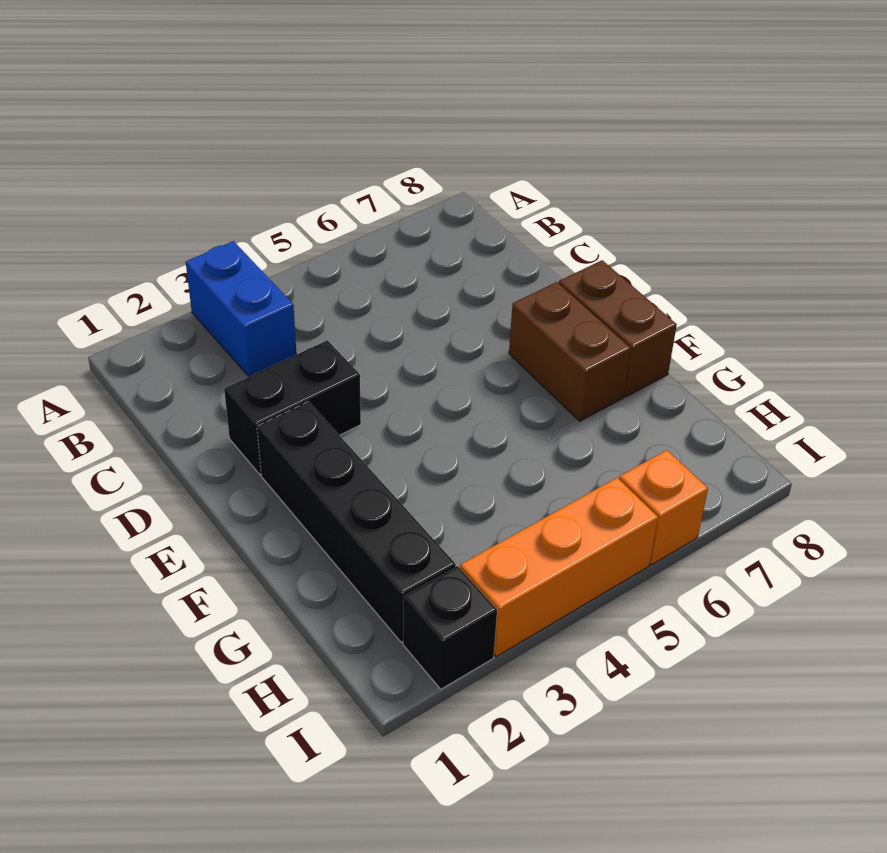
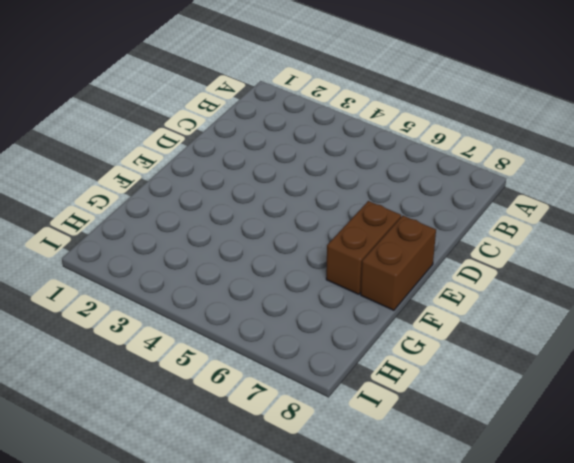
none -> blue brick A3:B3 level 1
none -> black brick D2:D3 level 1

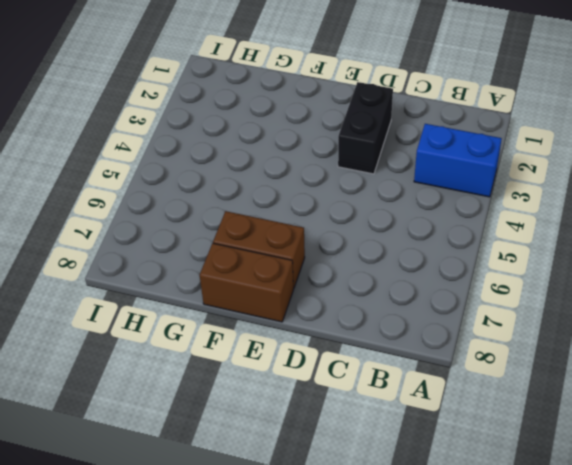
none -> black brick E2:H2 level 1
none -> black brick I2 level 1

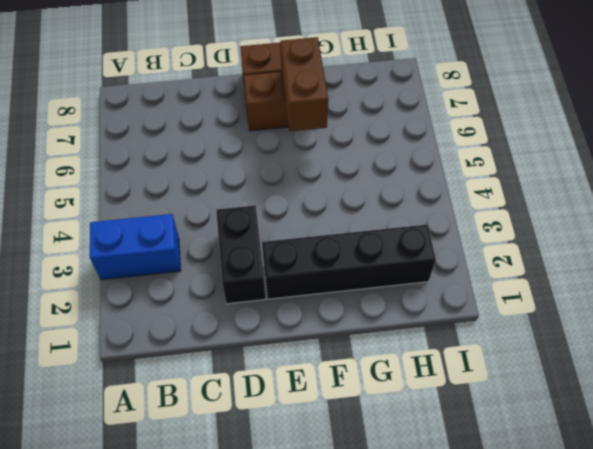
brown brick F6:F7 level 2 -> none
none -> black brick I2 level 1
none -> orange brick I3:I5 level 1

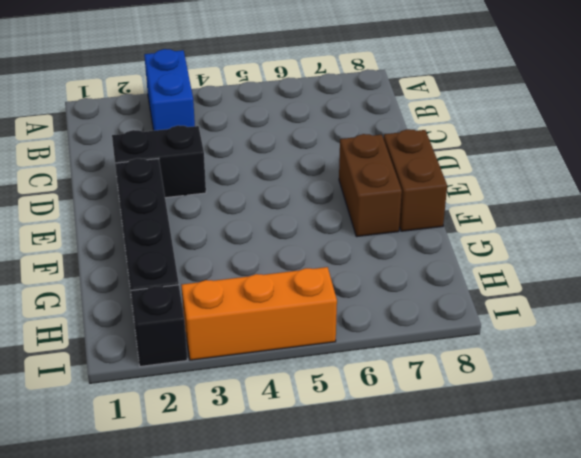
none -> orange brick I6 level 1

